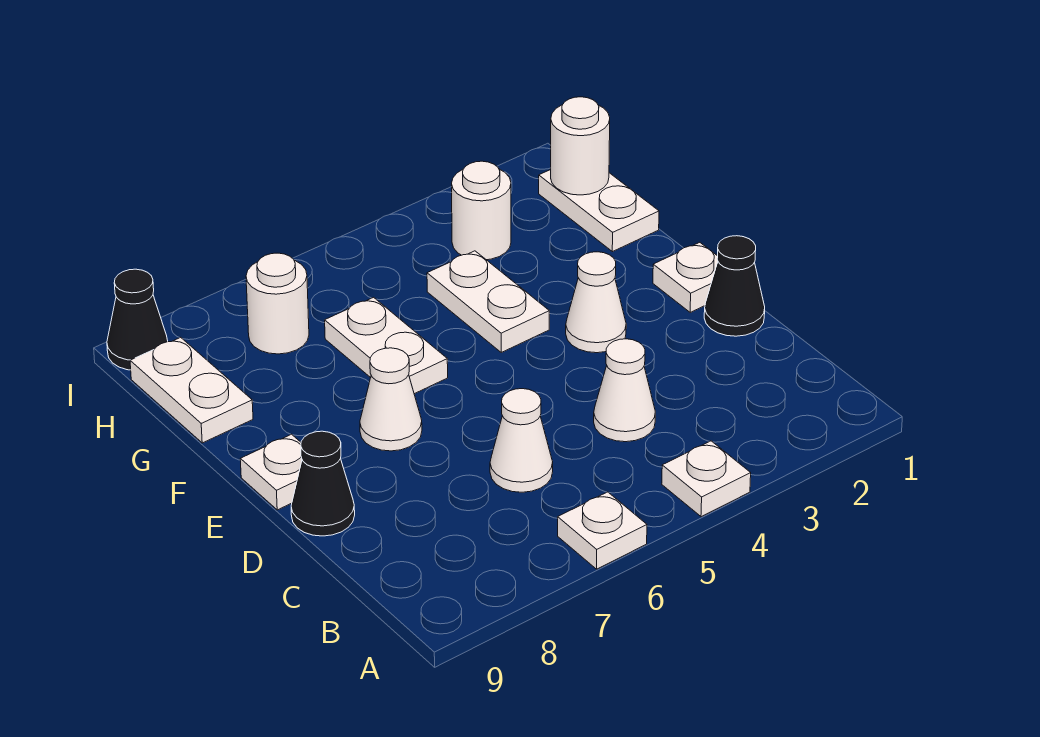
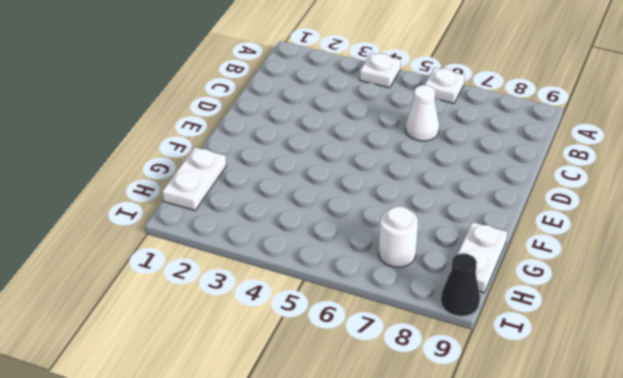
none -> white cone C4 level 1
none -> black cone D1 level 1
none -> black cone D9 level 1

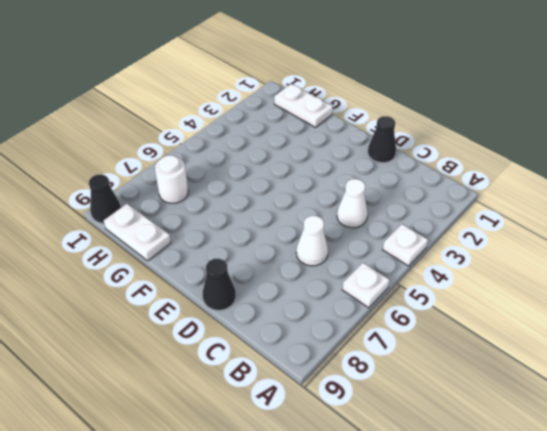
none -> white plate E1 level 1
none -> white cone E3 level 1
none -> white cone E7 level 1

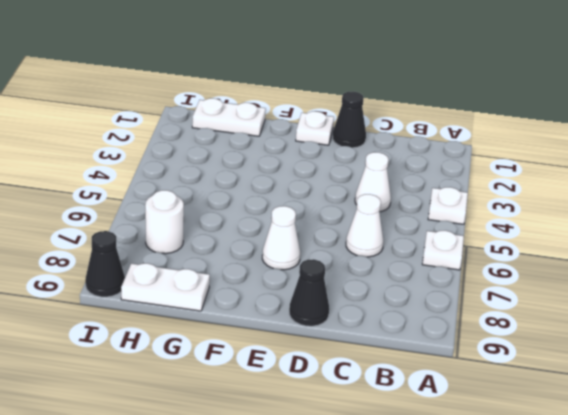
none -> white cone E3 level 1
none -> white plate E9 level 1
none -> white plate F4:G4 level 1

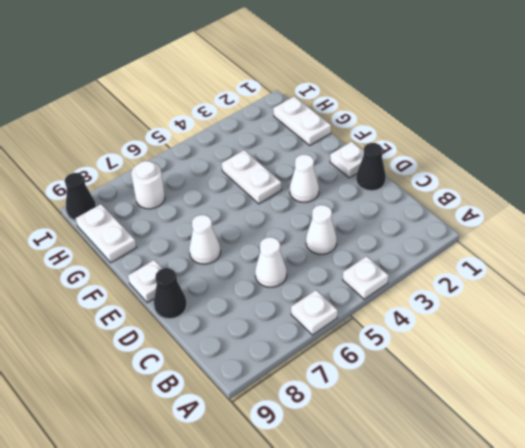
none -> white plate F6:G6 level 1
none -> white round brick H3 level 1
none -> white round brick H1 level 2

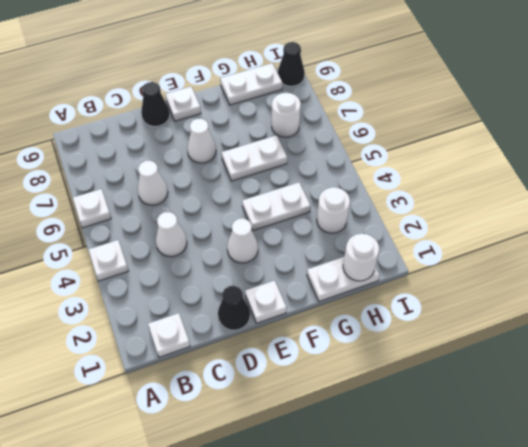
white plate B1 level 1 -> none

